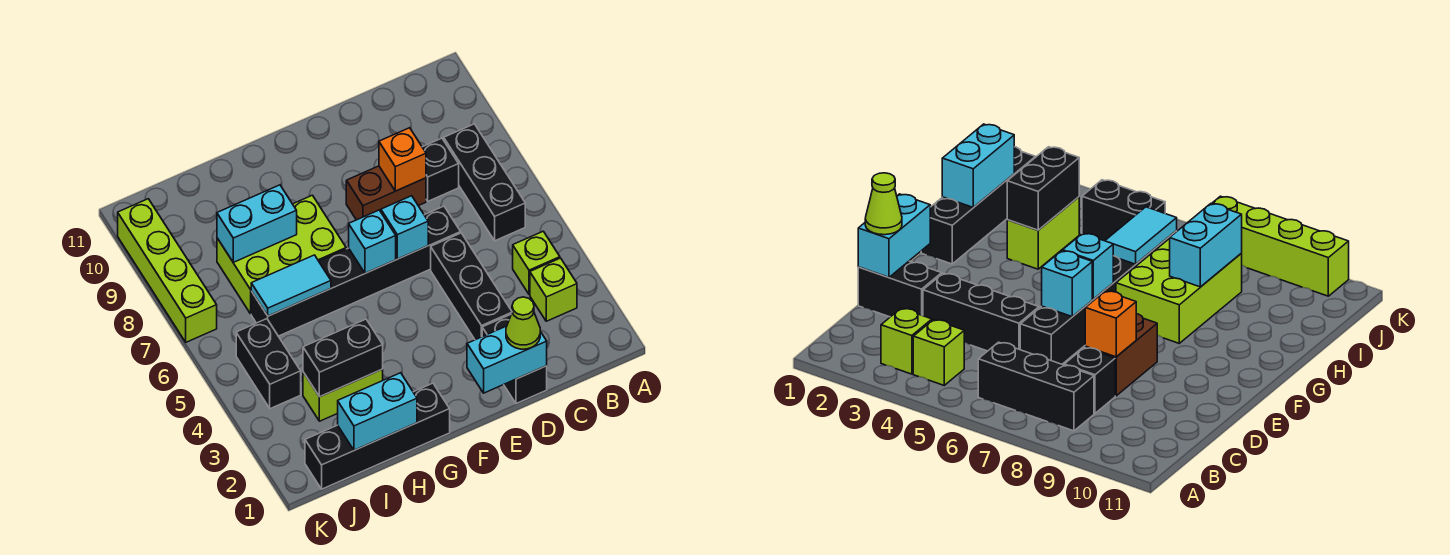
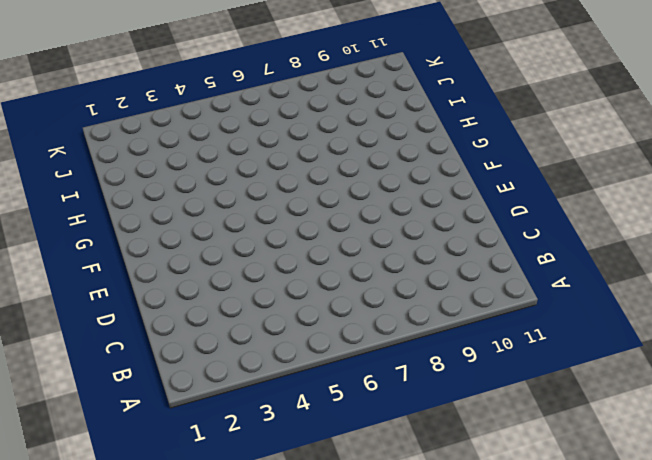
none -> lime brick B3 level 1
none -> lime brick B4 level 1
none -> black brick B6:B8 level 1

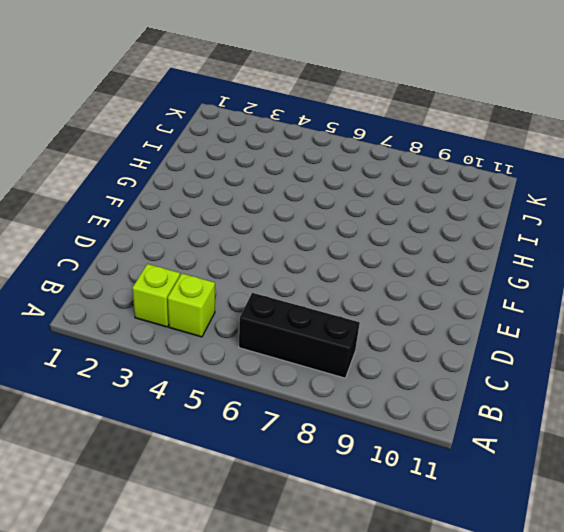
none -> black brick C8 level 1
none -> black brick D1:D2 level 1
none -> black brick D3:D5 level 1

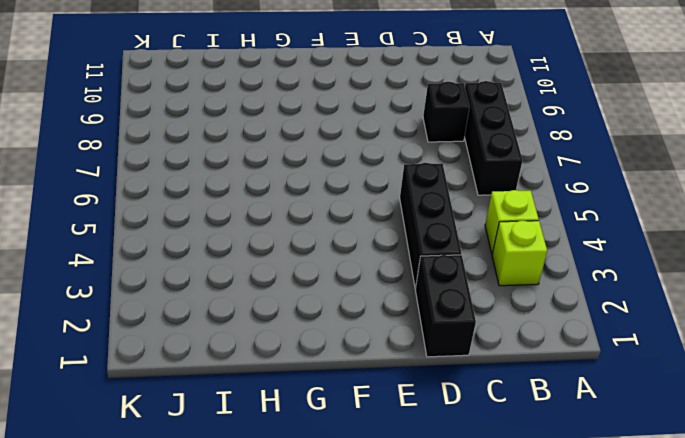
none -> black brick D6:I6 level 1
none -> brown brick D8:E8 level 1
none -> black brick G1:J1 level 1

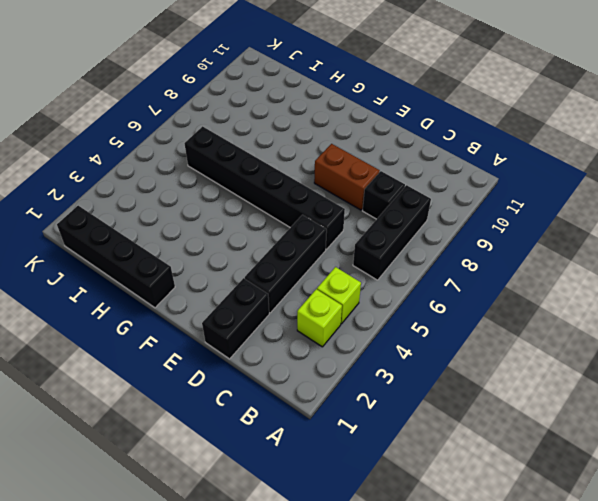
none -> lime brick G7:I8 level 1
none -> lime brick H3:I3 level 1
none -> black brick J4:J5 level 1

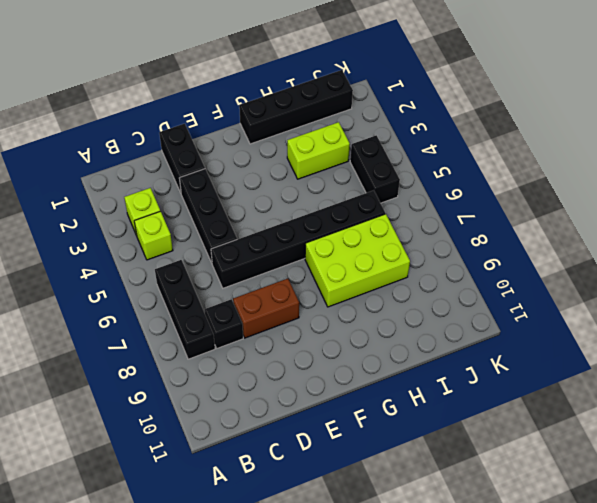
none -> lime brick K7:K10 level 1
none -> cyan brick D1:E1 level 2
none -> orange brick D8 level 2

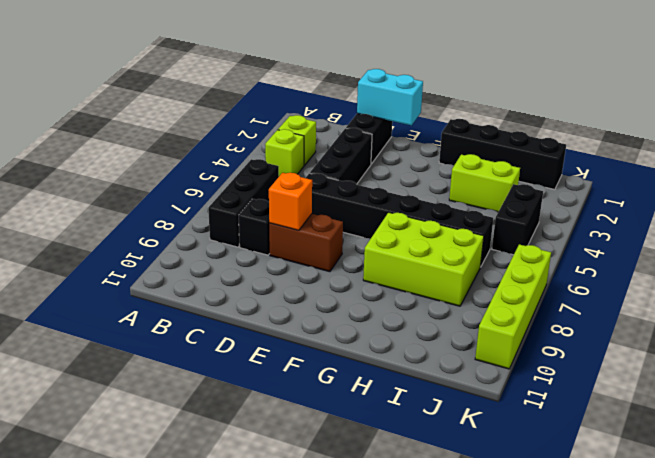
none -> cyan brick E6 level 2
none -> cyan brick F6 level 2
none -> cyan brick H1:I1 level 2

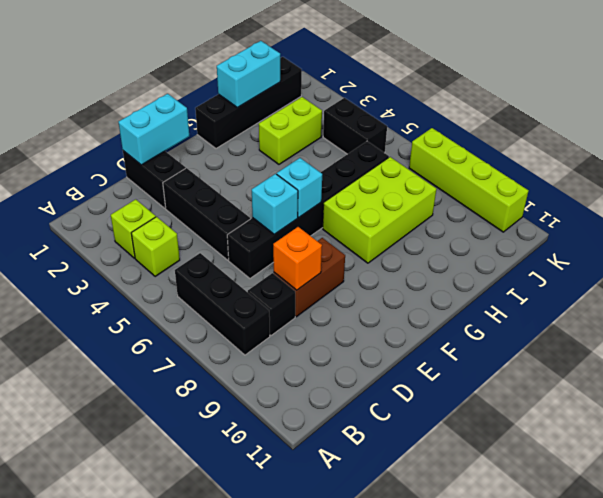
none -> black brick H3:I3 level 2
none -> cyan tile H6:I6 level 2
none -> cyan brick H8:I8 level 2

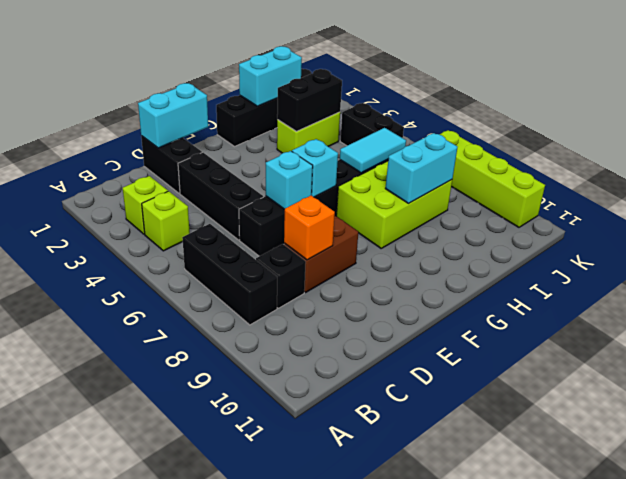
none -> lime cone D1 level 3

